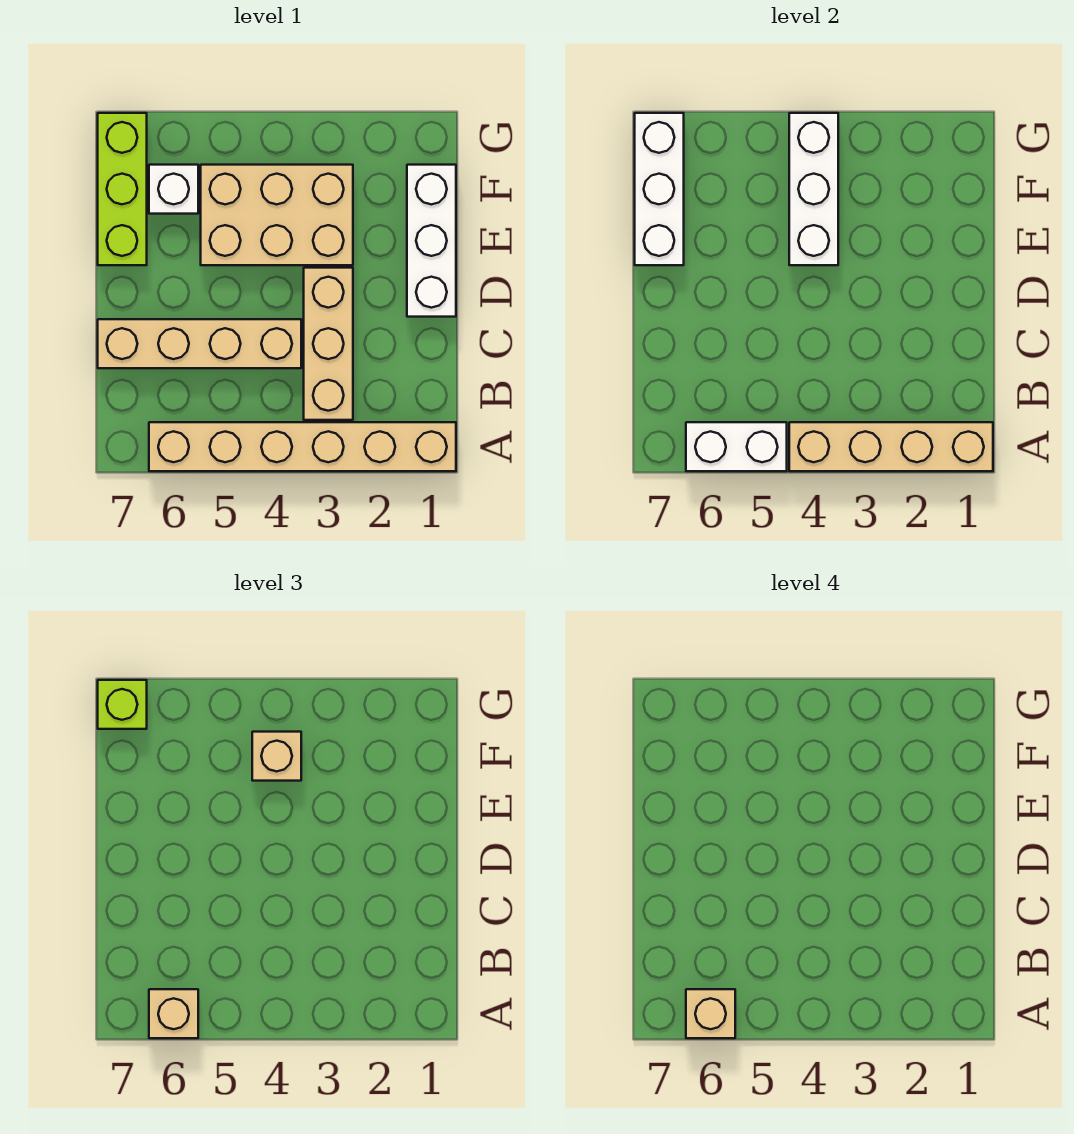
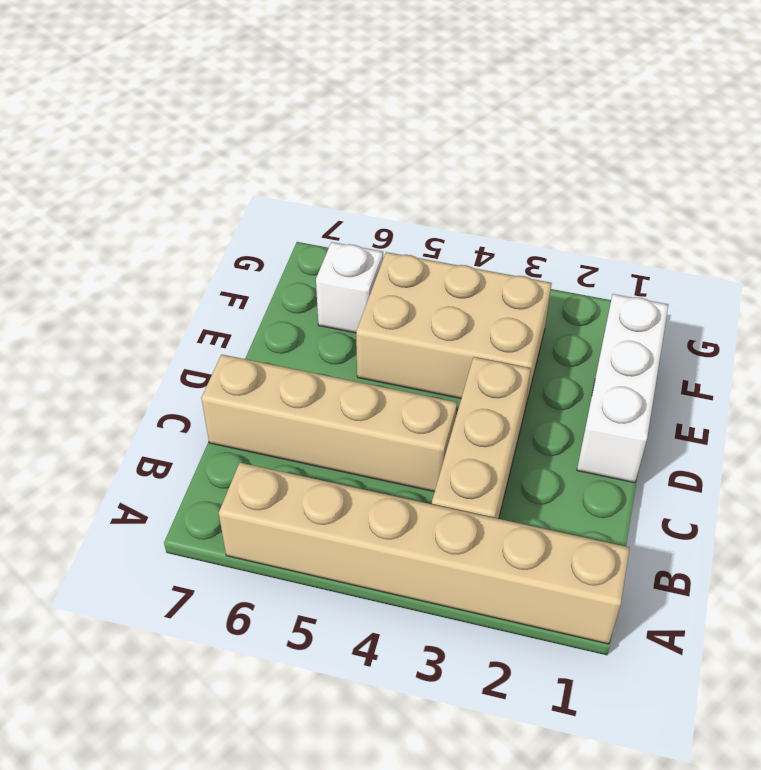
none -> lime brick E7:G7 level 1
none -> tan brick A1:A4 level 2
none -> white brick A5:A6 level 2

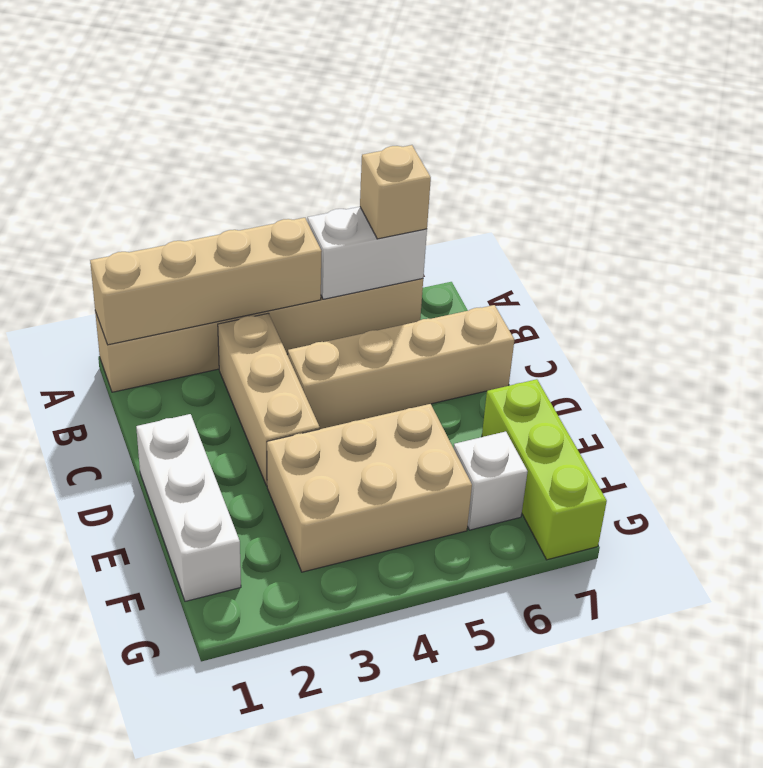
none -> white brick E4:G4 level 2
none -> white brick E7:G7 level 2
none -> tan brick F4 level 3

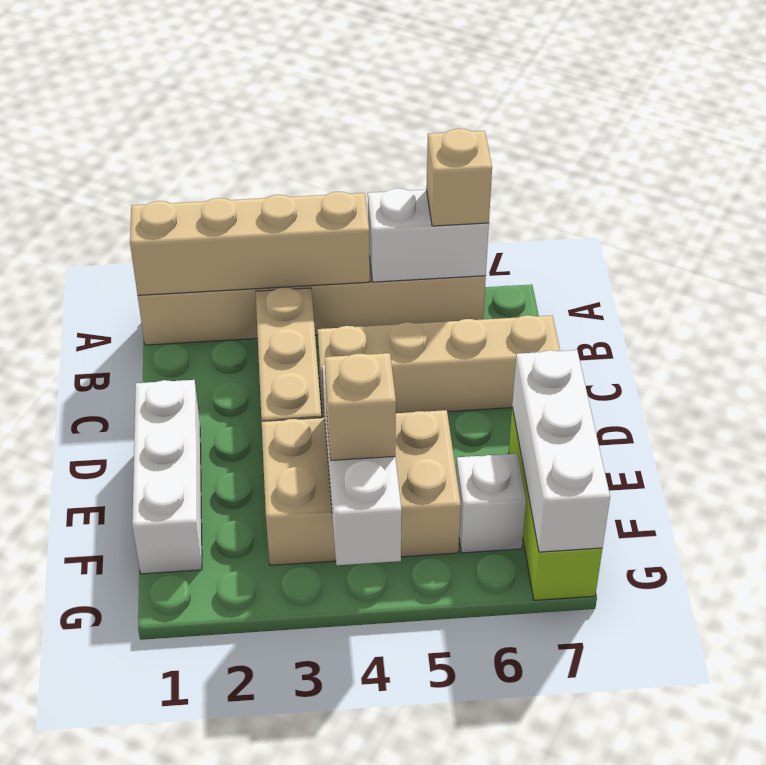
none -> lime brick G7 level 3
none -> tan brick A6 level 4

